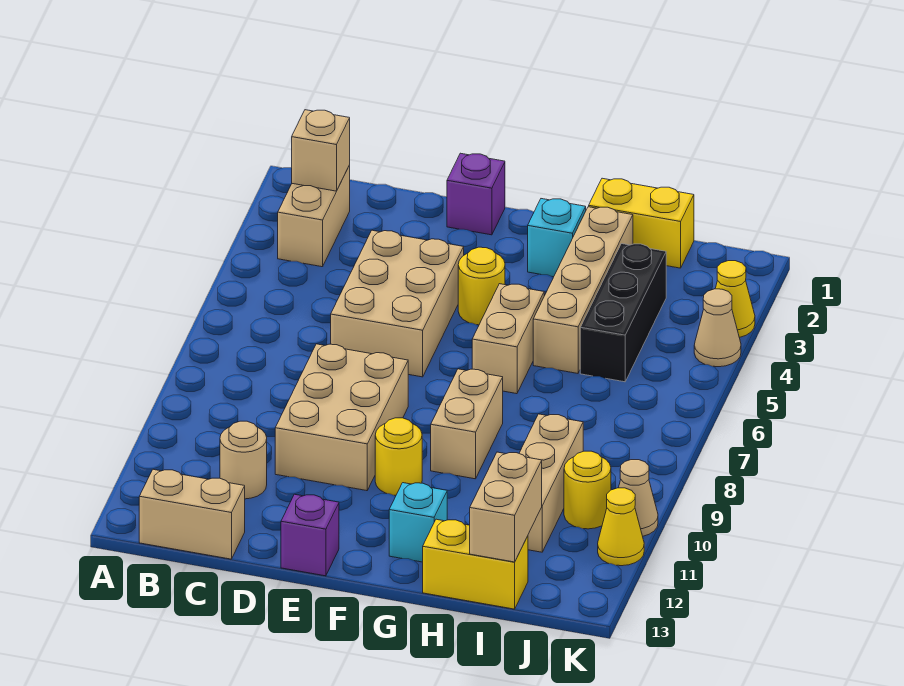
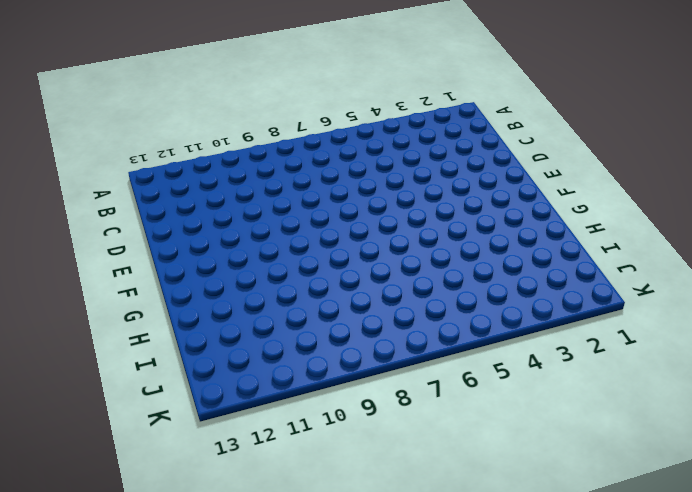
none -> tan brick B2:B3 level 1
none -> tan brick B13:C13 level 1
none -> tan round brick C11 level 1

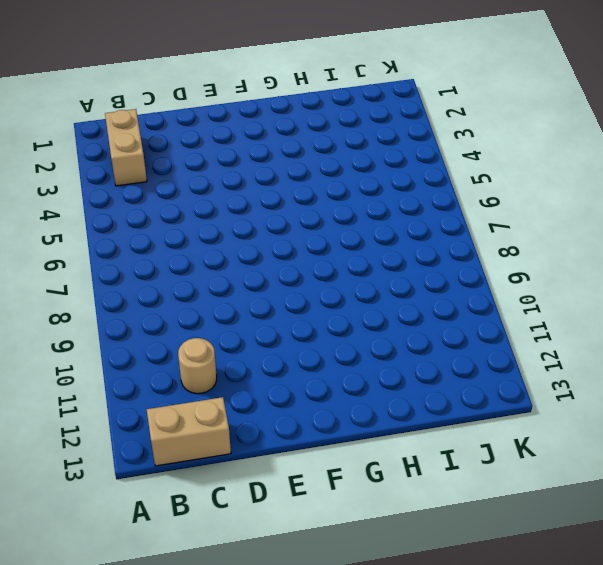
none -> tan brick D4:E6 level 1
none -> tan brick D8:E10 level 1
none -> purple brick E1 level 1

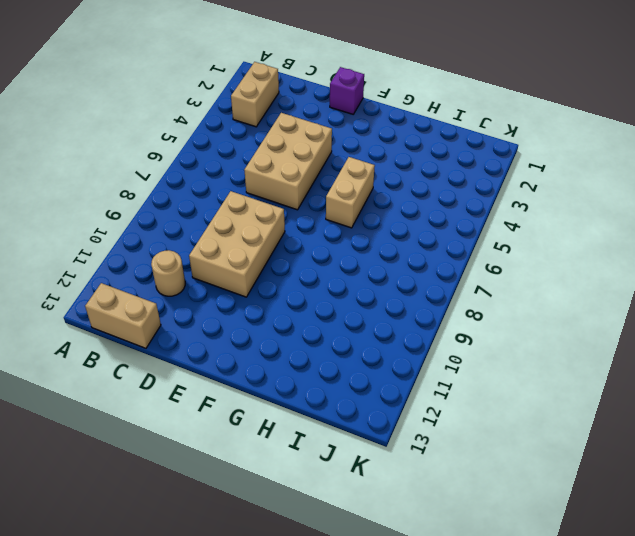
none -> purple brick E13 level 1
none -> yellow round brick F4 level 1
none -> yellow round brick F10 level 1

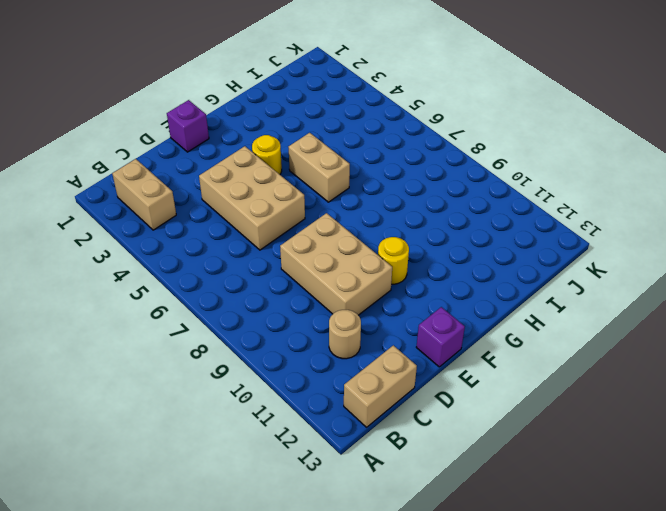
none -> cyan brick G2 level 1
none -> tan brick G8:G9 level 1
none -> cyan brick G12 level 1

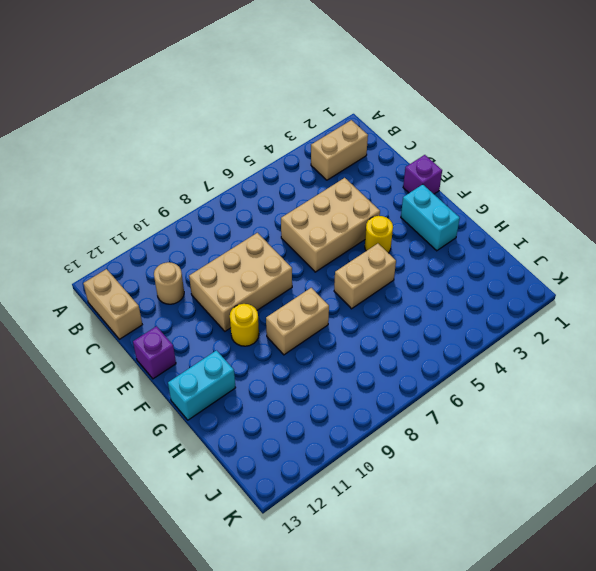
cyan brick F2:G2 level 1 -> cyan brick G2 level 1
cyan brick G12:G13 level 1 -> cyan brick G12 level 1
none -> yellow brick H1:I1 level 1
none -> tan brick H2:H5 level 1
none -> yellow brick H13:I13 level 1

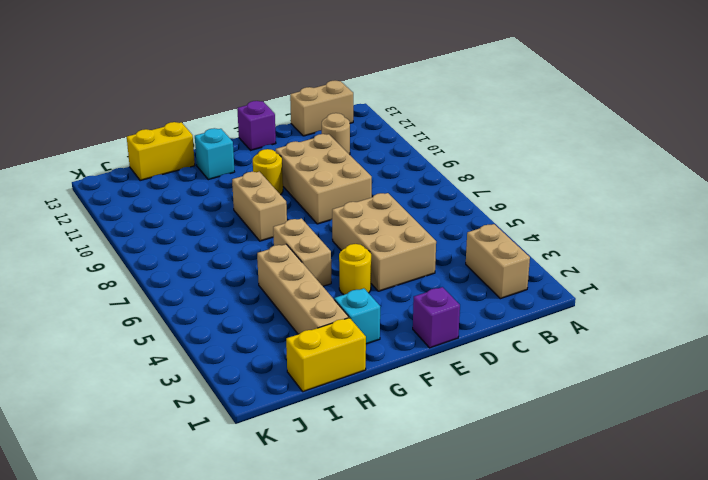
none -> black brick I3:I5 level 1
none -> tan brick I9:I11 level 1
none -> yellow round brick J10 level 1

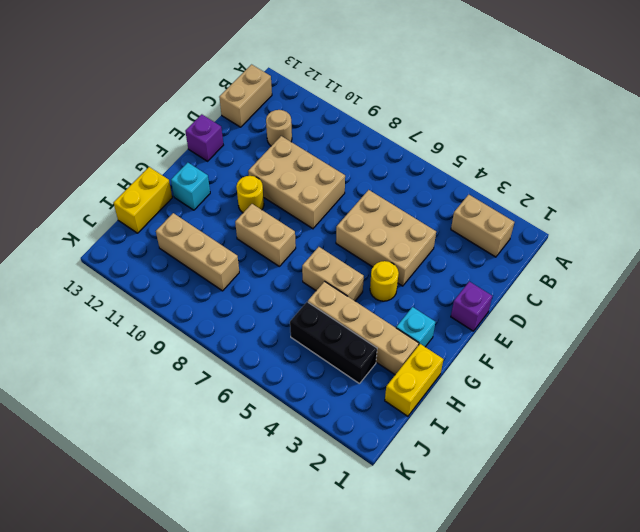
none -> yellow round brick J10 level 1
none -> yellow cone K3 level 1
none -> tan cone K4 level 1

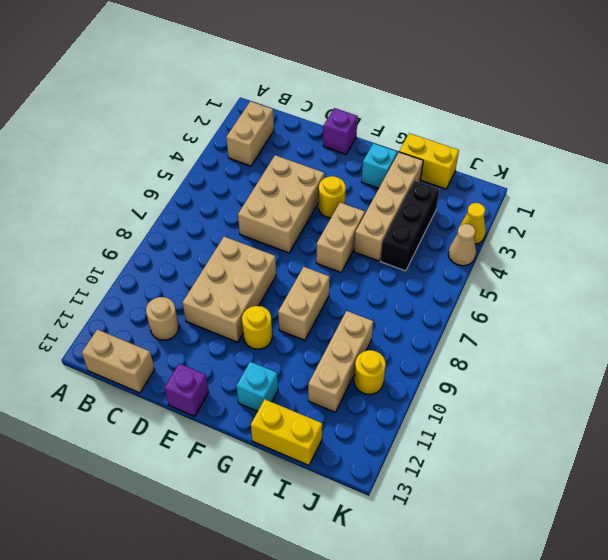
none -> tan cone K10 level 1
none -> yellow cone K11 level 1
none -> tan brick B2 level 2

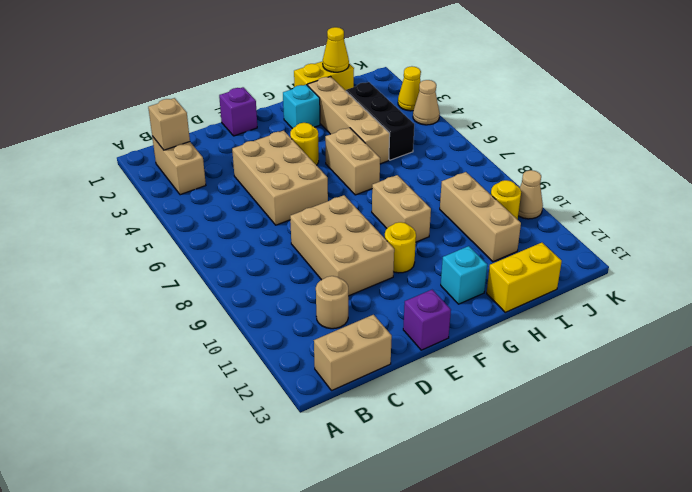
yellow cone I1 level 2 -> yellow cone K11 level 1
none -> tan brick I12:I13 level 2

